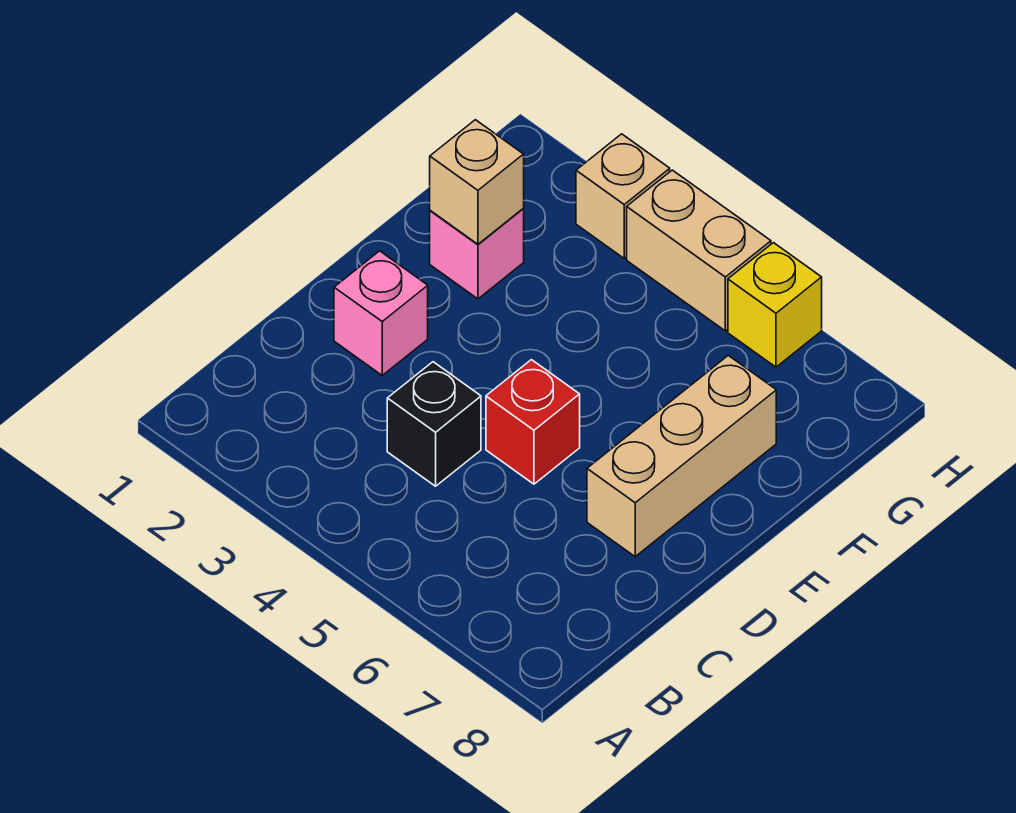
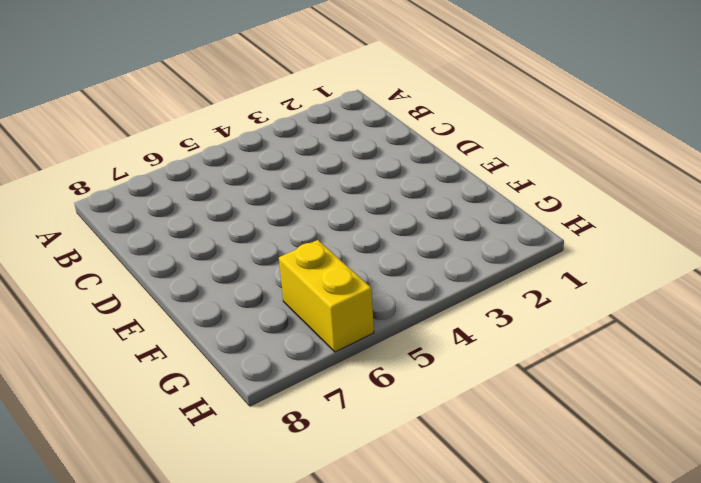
yellow brick G6:H6 level 1 -> yellow brick H6 level 1
none -> black brick C4 level 1
none -> pink brick D2 level 1

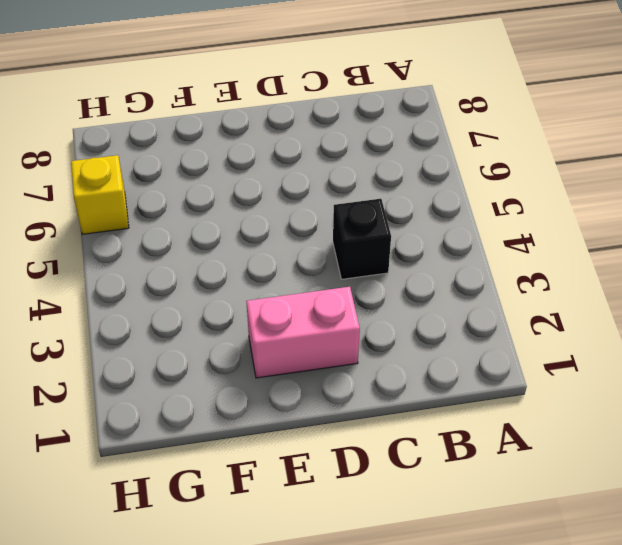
pink brick D2:E2 level 1 -> pink brick D2 level 1
none -> red brick D5 level 1
none -> tan brick D7:F7 level 1

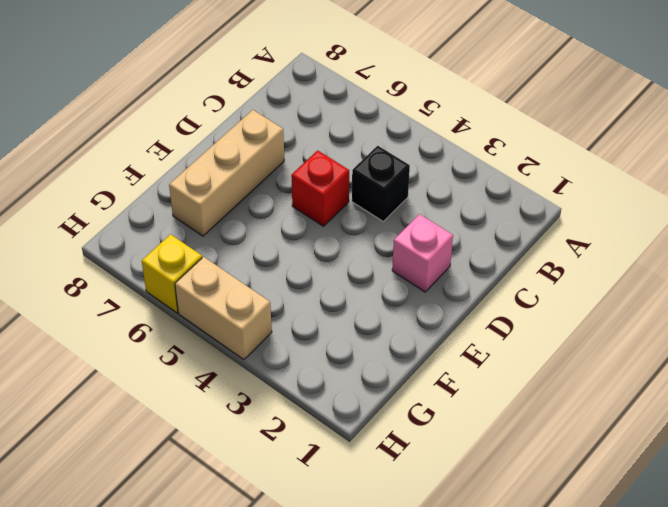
none -> pink brick F2 level 1
none -> tan brick H3 level 1

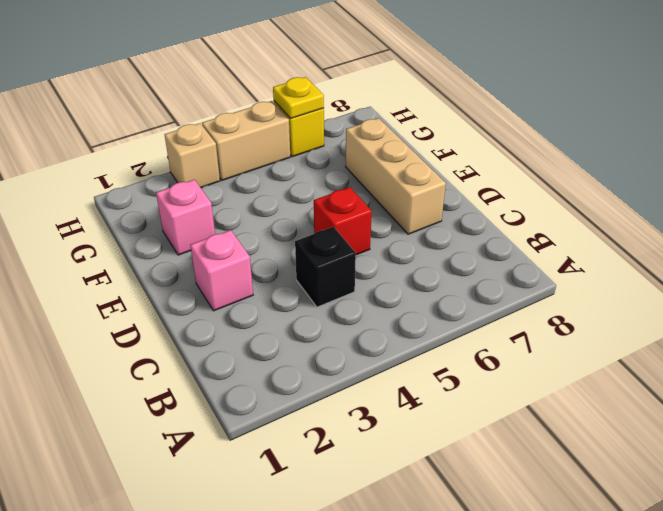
yellow plate H6 level 2 -> none
none -> tan brick F2 level 2

